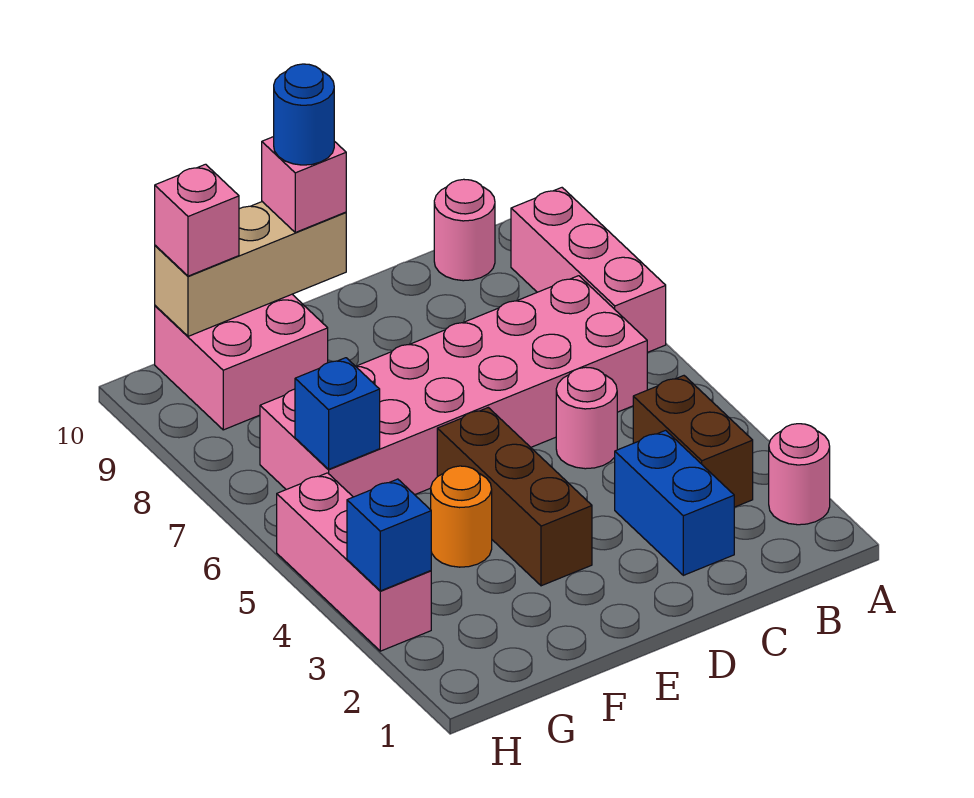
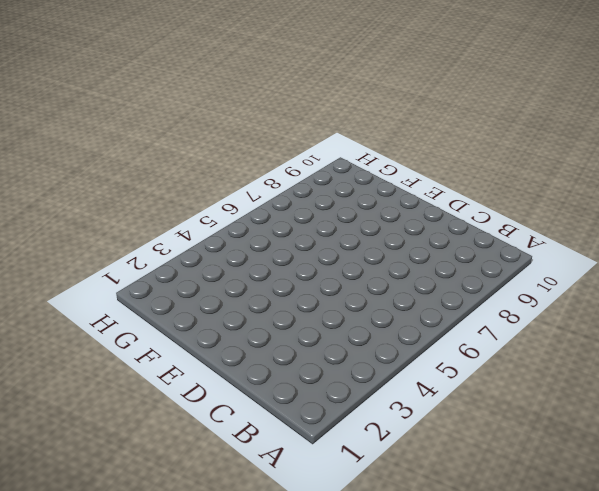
none -> pink round brick A2 level 1
none -> pink brick A7:A9 level 1
none -> brown brick B3:B4 level 1

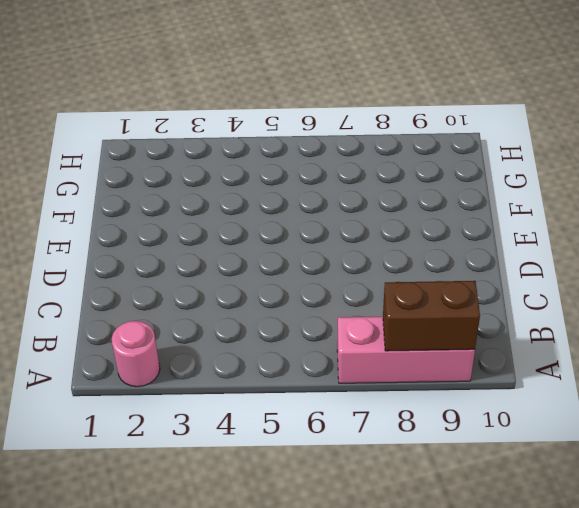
brown brick A8:A9 level 2 -> brown brick B3:B4 level 1
none -> pink brick B6:G7 level 1
none -> pink round brick B10 level 1
none -> blue brick C2:C3 level 1

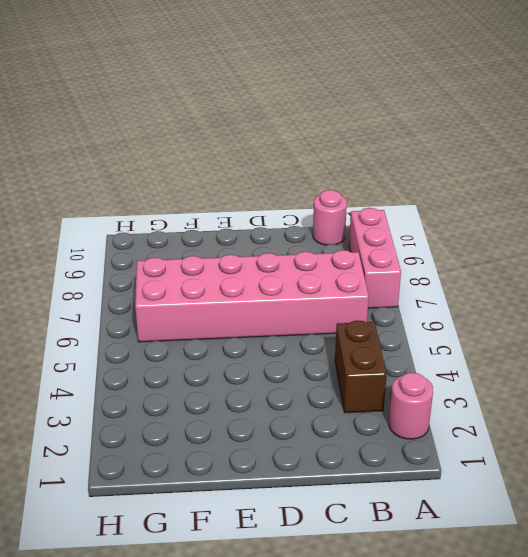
none -> blue brick C2:C3 level 1
none -> pink round brick C5 level 1
none -> brown brick E3:E5 level 1

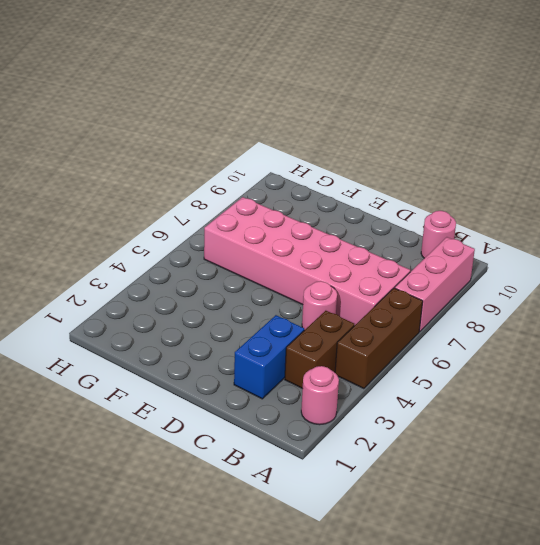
brown brick A4:A6 level 1 -> brown brick E3:E5 level 1
none -> orange round brick F4 level 1
none -> pink brick F9:G10 level 1
none -> pink brick H3:H5 level 1

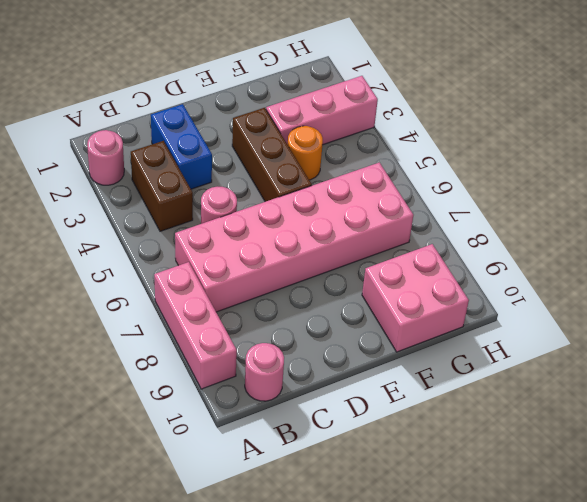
pink brick F3:H3 level 1 -> pink brick H3:H5 level 1
none -> tan brick E10:G10 level 2
none -> blue brick G6 level 2
none -> blue brick H3 level 2

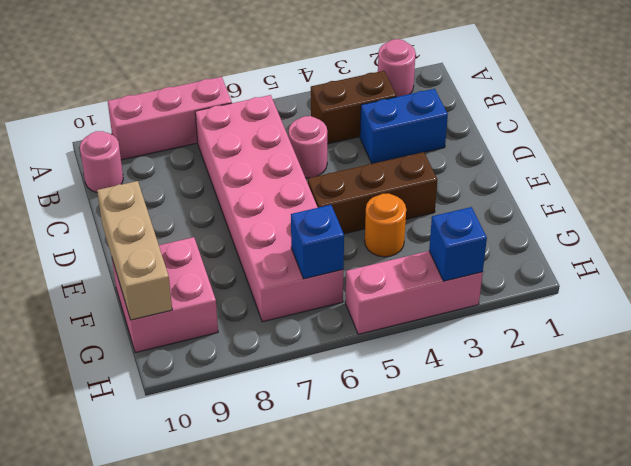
none -> pink brick E10 level 3
none -> pink brick G10 level 3
none -> blue round brick E10 level 4

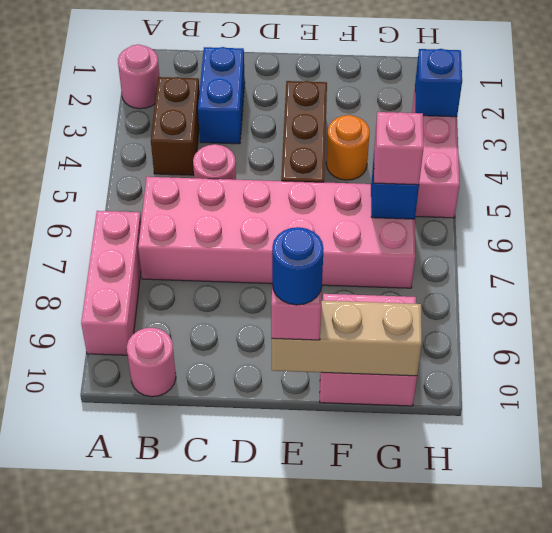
pink brick G6 level 3 -> pink brick G10 level 3

